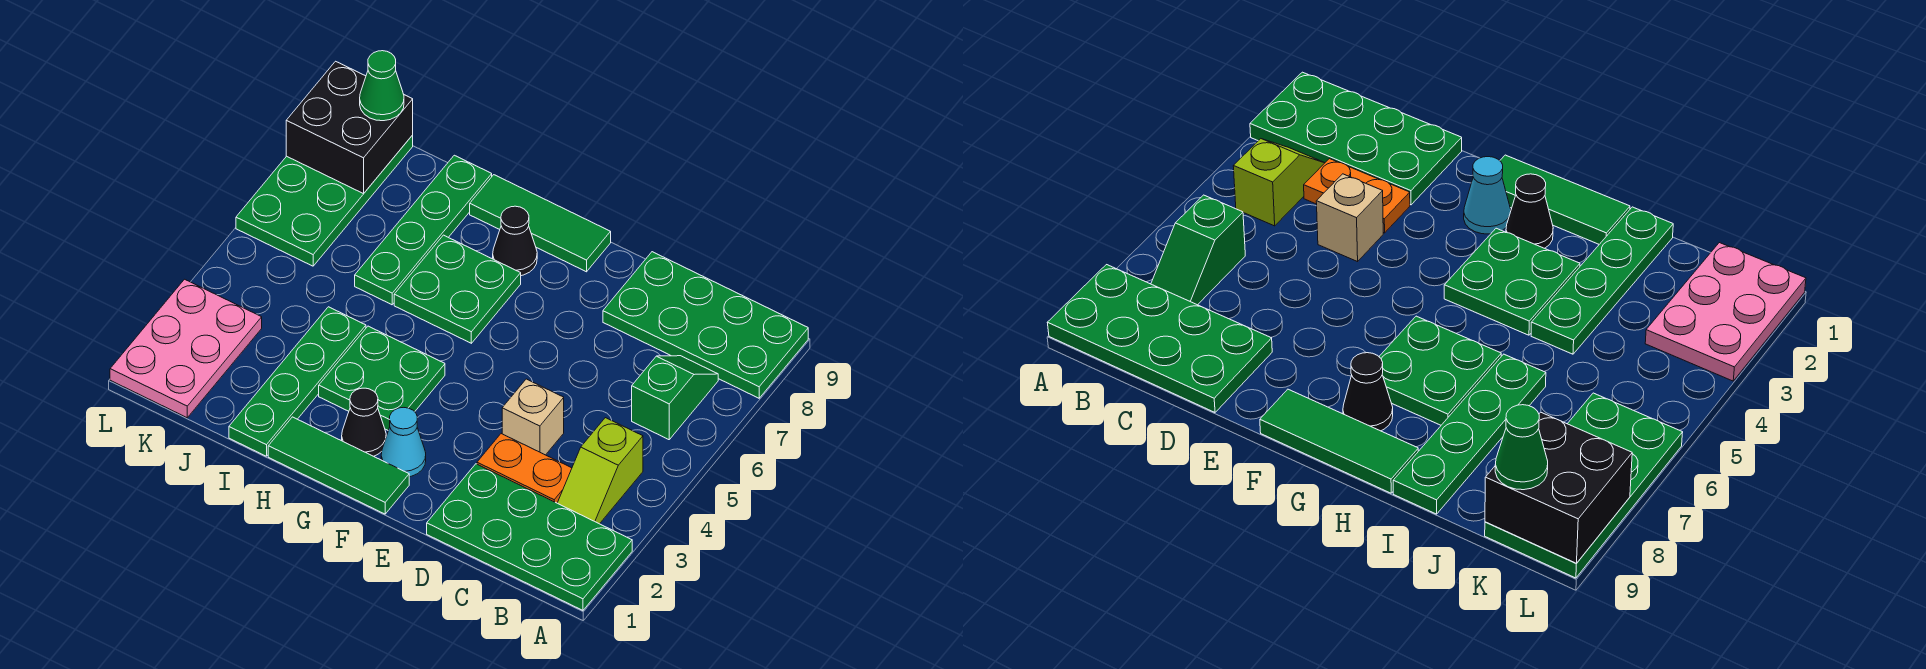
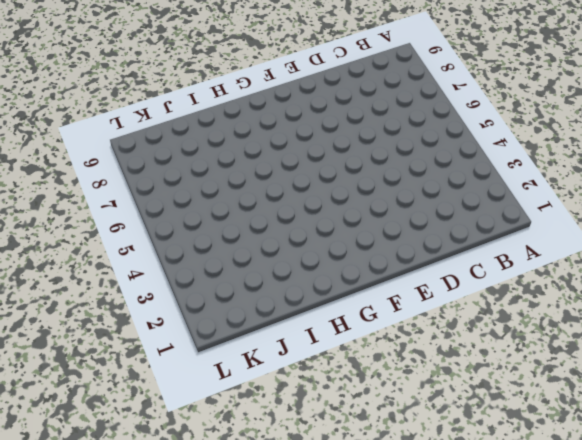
none -> green plate A1:D2 level 1
none -> green plate A8:D9 level 1
none -> lime slope B3:B4 level 1 top 4

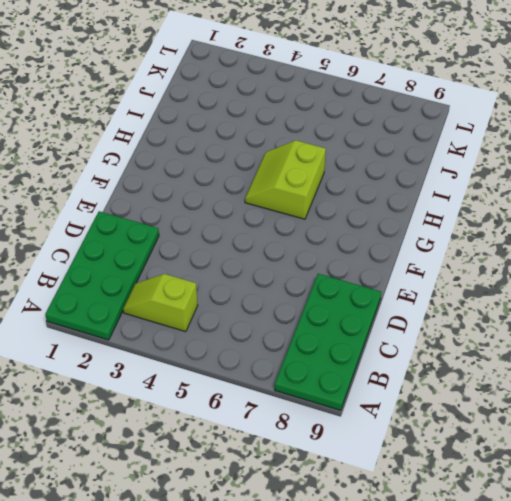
lime slope G5:H6 level 1 top 6 -> green plate G6:H7 level 1
none -> green slope B6:B7 level 1 top 6
none -> orange plate C3:D3 level 1
none -> tan brick D4 level 1

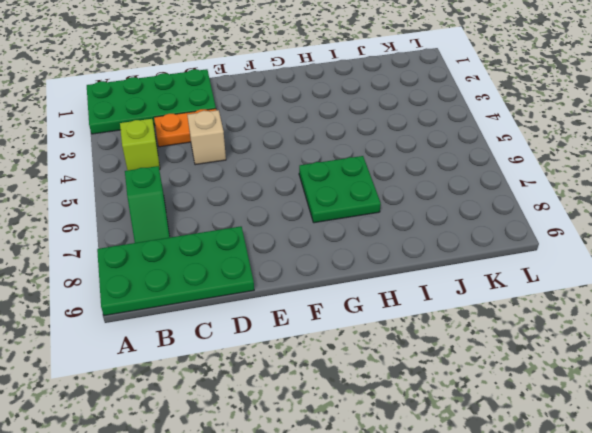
none -> green tile F1:H1 level 1
none -> cyan cone F2 level 1
none -> green tile F9:H9 level 1

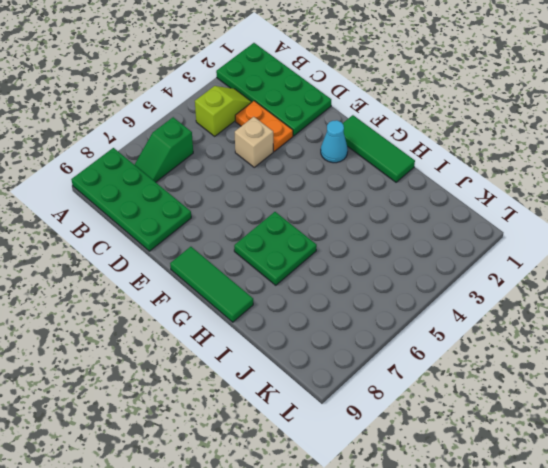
none -> black cone G2 level 1
none -> green plate G3:H4 level 1
none -> black cone G8 level 1

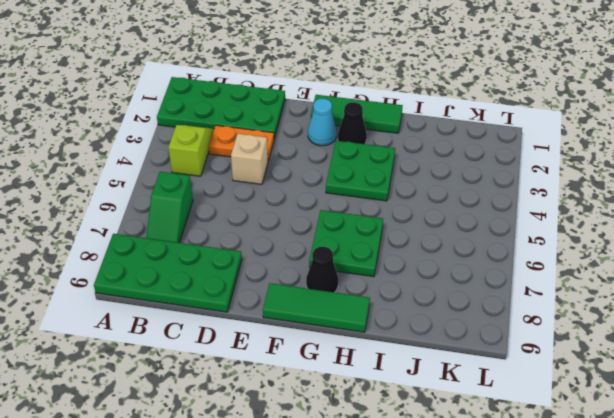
none -> green plate I1:I4 level 1
none -> green plate I6:I9 level 1
none -> pink plate K1:L3 level 1

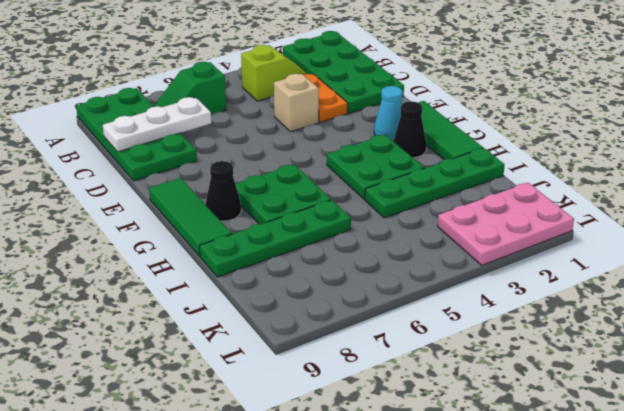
white plate C7:C9 level 2 -> none
none -> green plate K6:L9 level 1
none -> black brick K8:L9 level 2
none -> green cone K9 level 3

